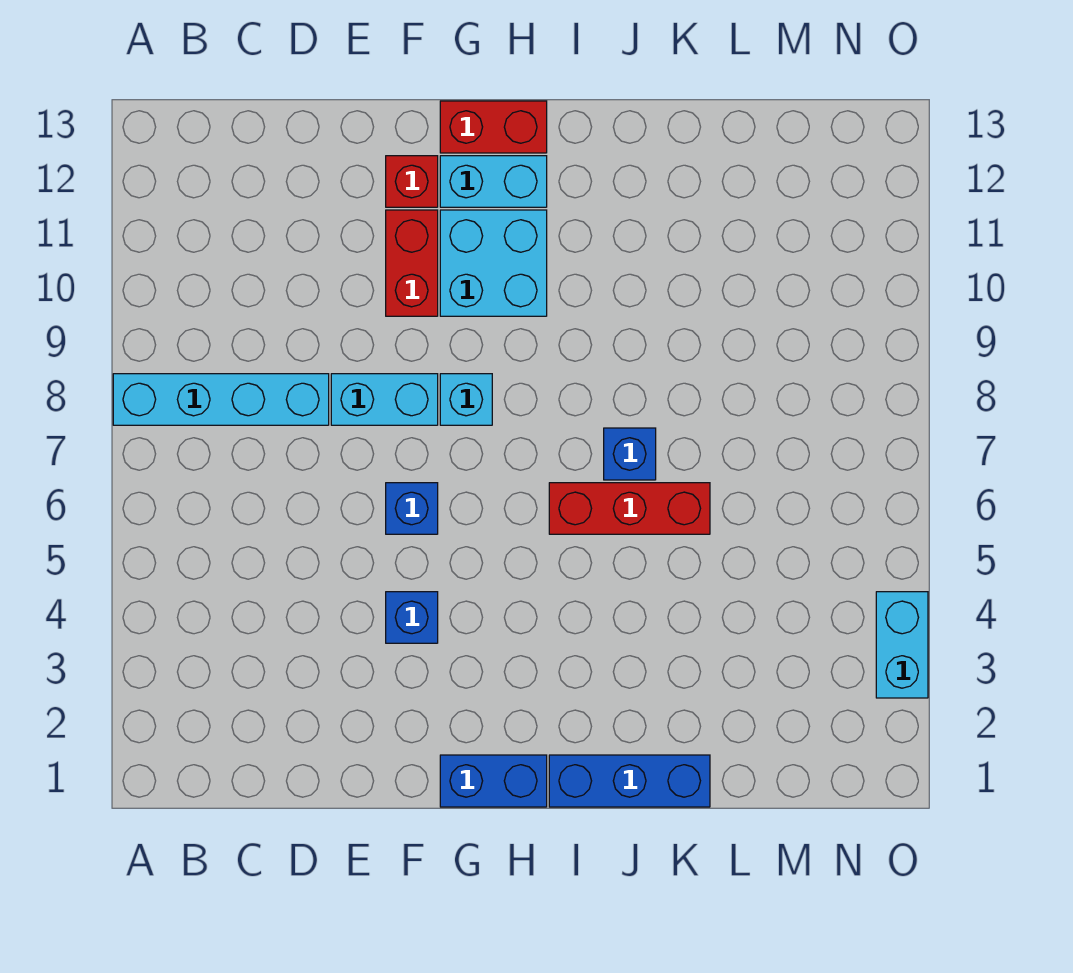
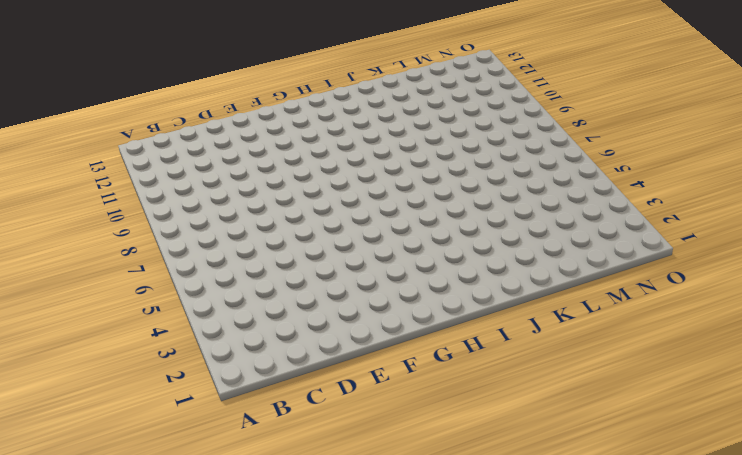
none -> cyan brick A8:D8 level 1
none -> cyan brick E8:F8 level 1
none -> blue brick F4 level 1

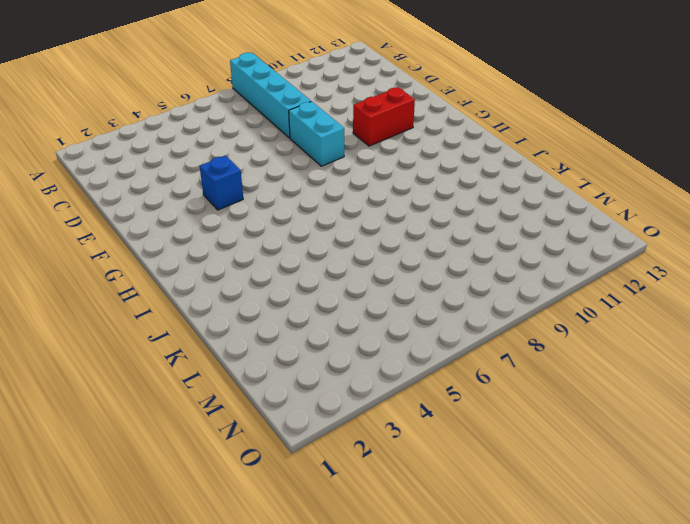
none -> blue brick F6 level 1
none -> red brick F12 level 1
none -> blue brick G1:H1 level 1

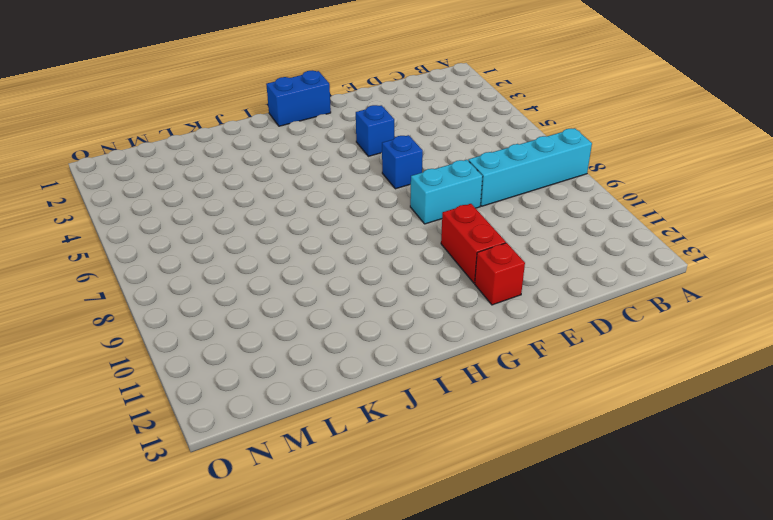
none -> cyan brick G8 level 1
none -> cyan brick G10:H11 level 1
none -> cyan brick G12:H12 level 1

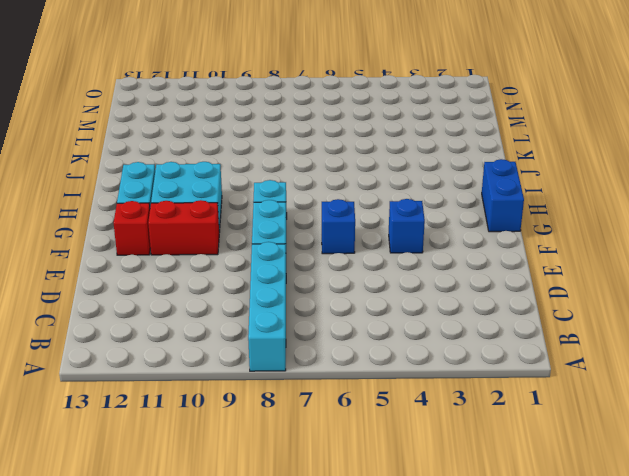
none -> red brick G13:H13 level 1
none -> blue brick I1:K1 level 1
none -> red brick I6:K6 level 1

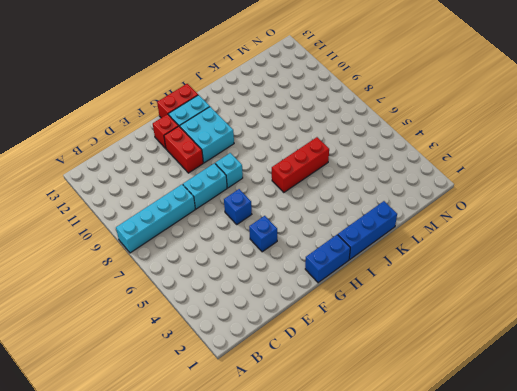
none -> blue brick J7 level 1
none -> cyan brick O3:O4 level 1

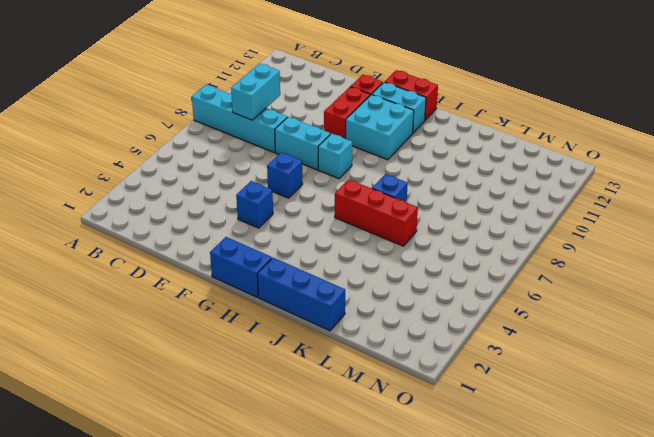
cyan brick C8:C9 level 2 -> cyan brick O3:O4 level 1

